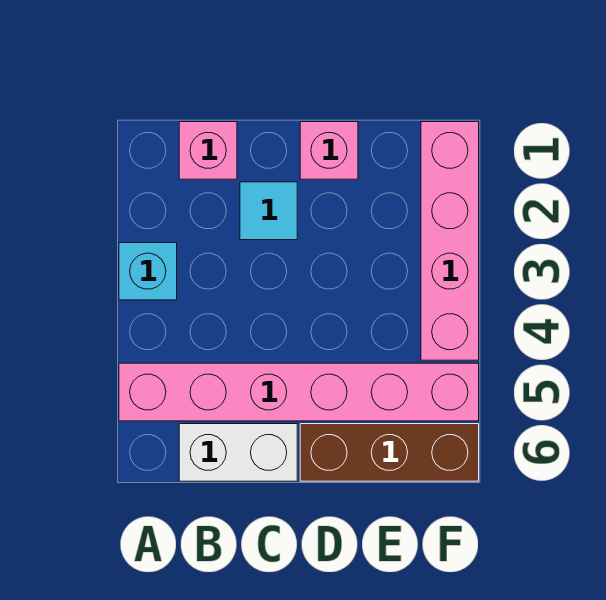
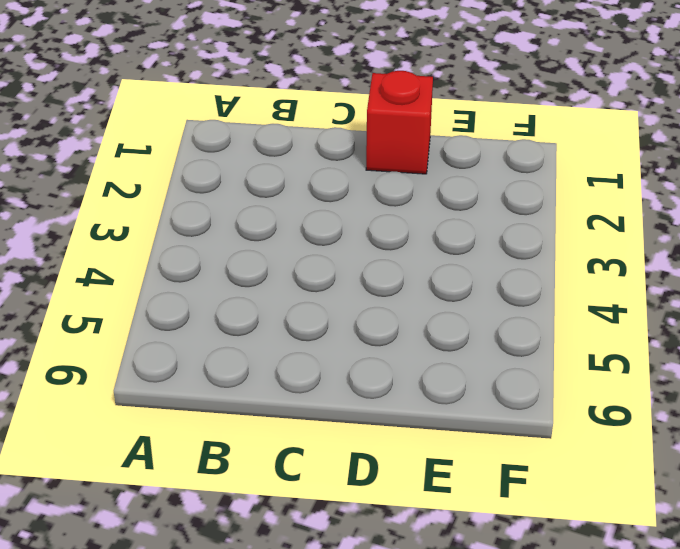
red brick D1 level 1 -> pink brick D1 level 1
none -> cyan brick A3 level 1
none -> pink brick A5:F5 level 1

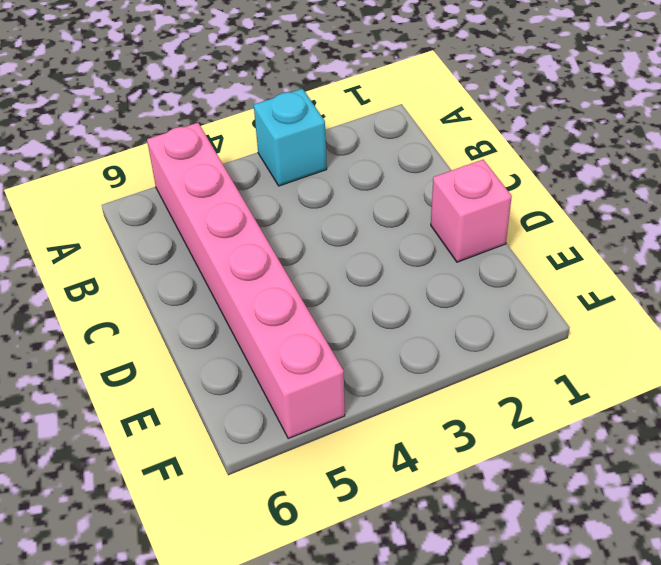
none -> pink brick B1 level 1
none -> white brick B6:C6 level 1

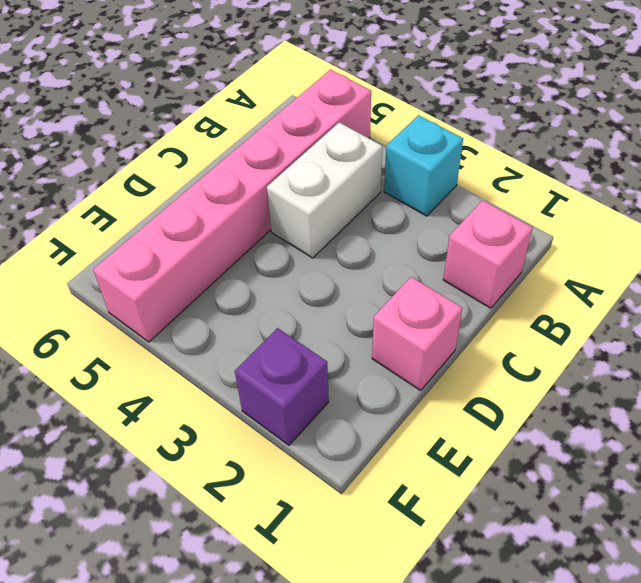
white brick B4:C4 level 1 -> white brick B6:C6 level 1
purple brick F2 level 1 -> pink brick F1:F4 level 1
none -> cyan tile C2 level 1
none -> brown brick D6:F6 level 1

